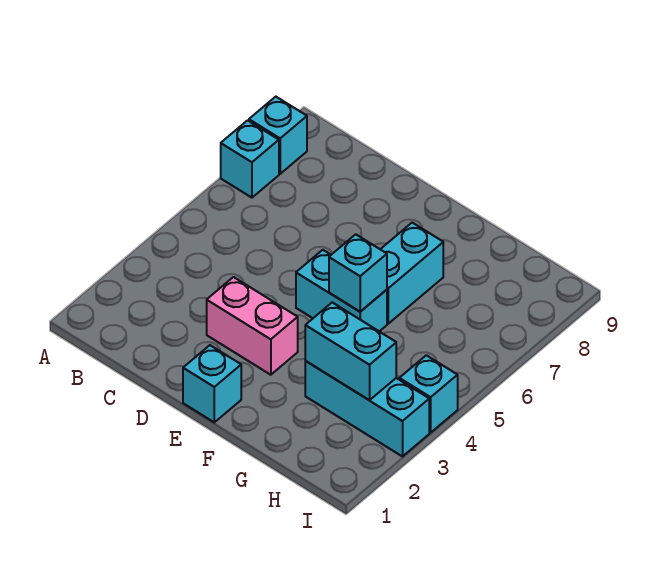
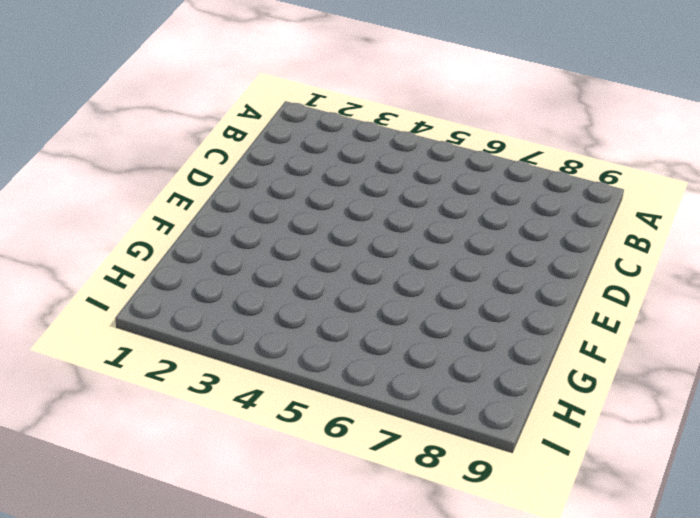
none -> cyan brick A7 level 1
none -> cyan brick A8 level 1

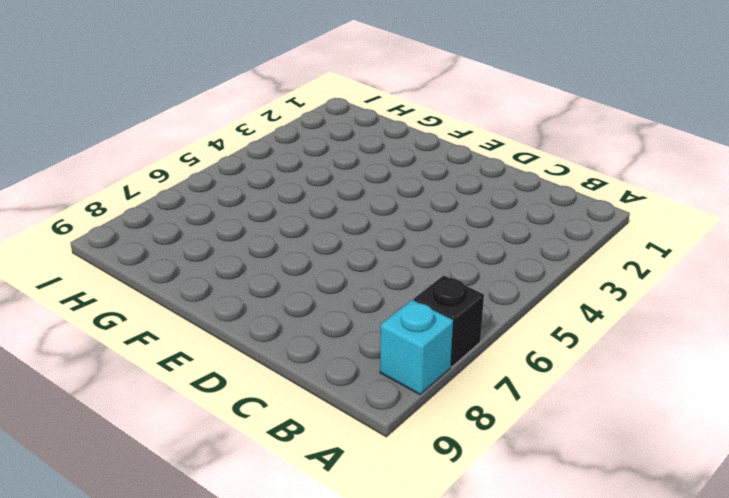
black brick A7 level 1 -> cyan brick A7 level 1
none -> pink brick D3:E3 level 1
none -> cyan brick E1 level 1

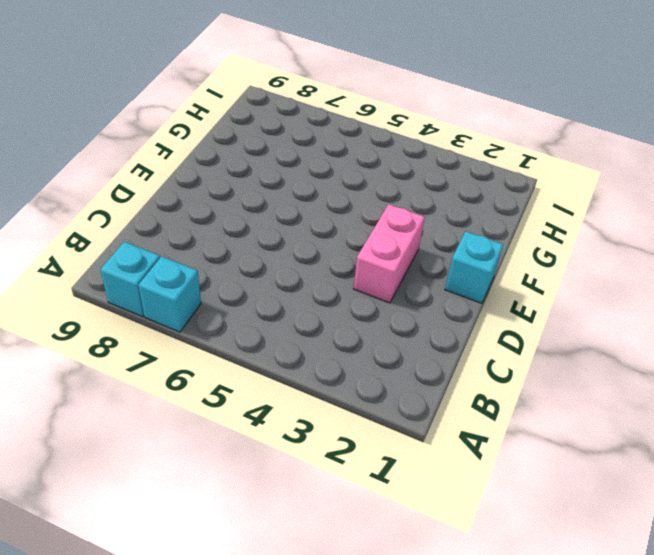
none -> cyan brick E5:F5 level 1
none -> cyan brick F6:F7 level 1

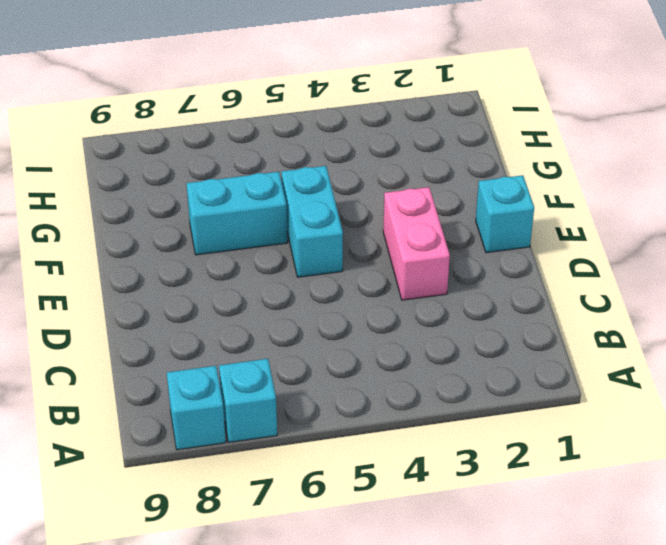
none -> cyan brick G3:I3 level 1
none -> cyan brick I4 level 1

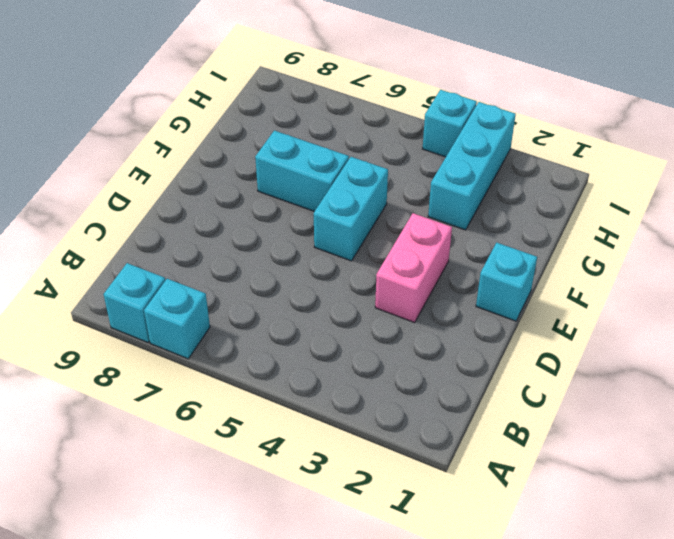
none -> cyan brick F5 level 2
none -> cyan brick G3:H3 level 2

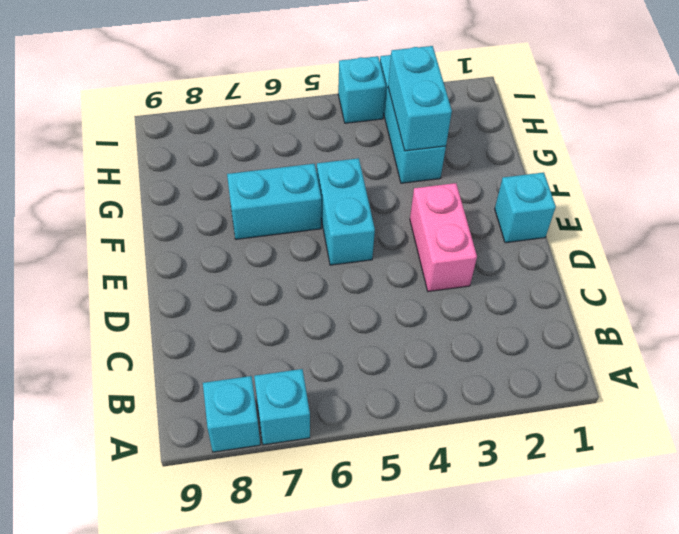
none -> cyan brick F5 level 2

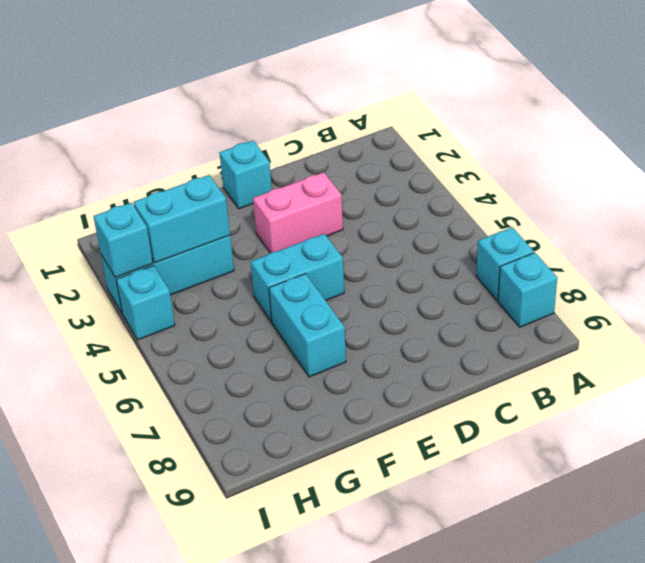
cyan brick I3 level 2 -> cyan brick F5 level 2

